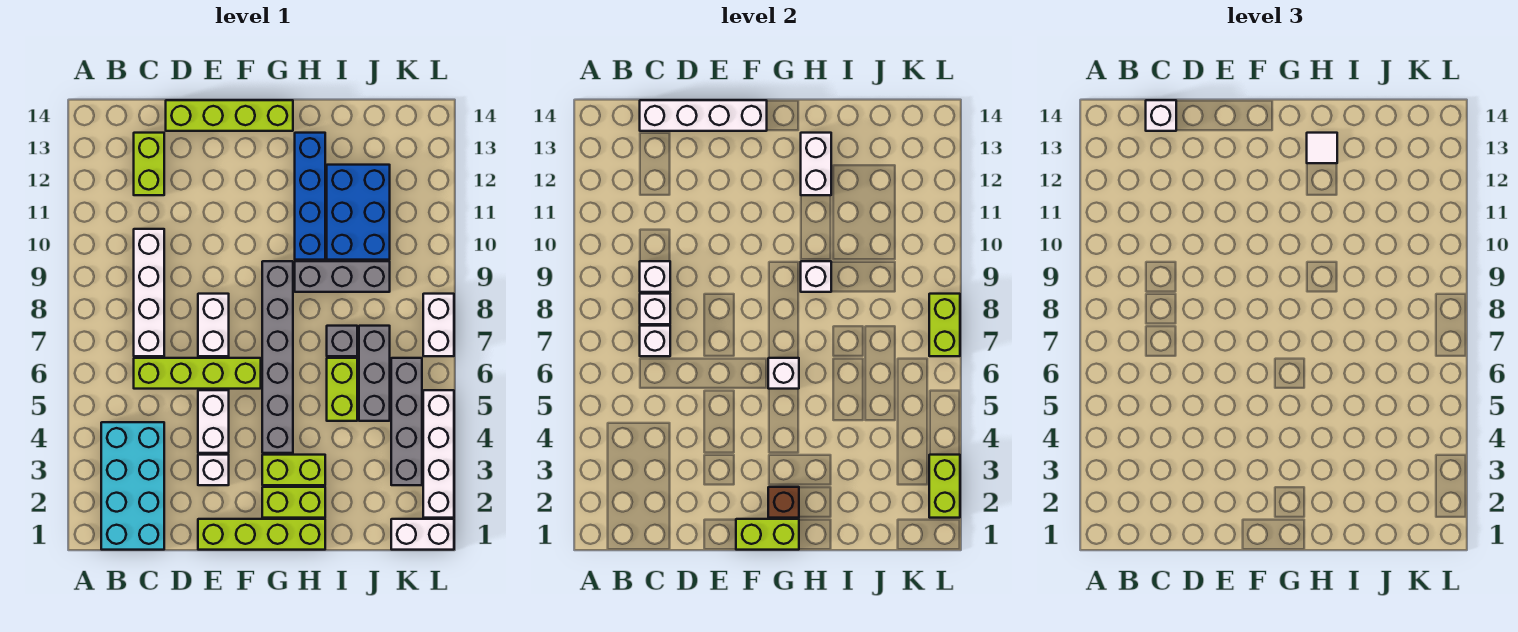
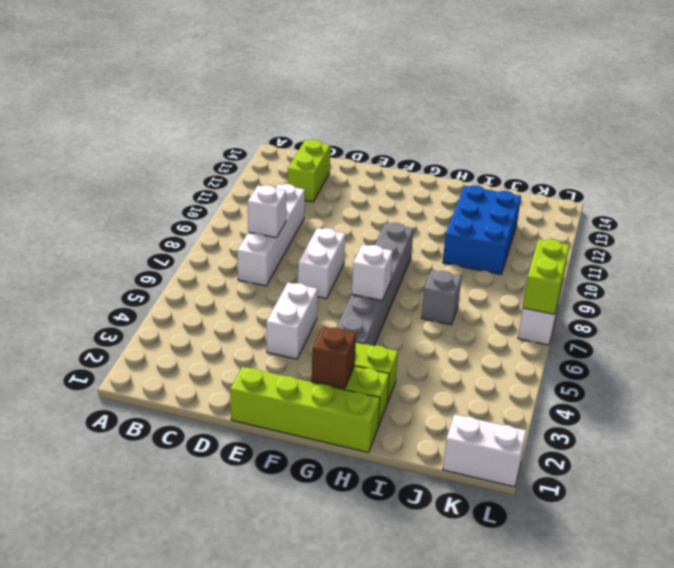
none -> cyan brick B1:C4 level 1
none -> lime brick C6:F6 level 1
none -> lime brick D14:G14 level 1
none -> white brick E3 level 1

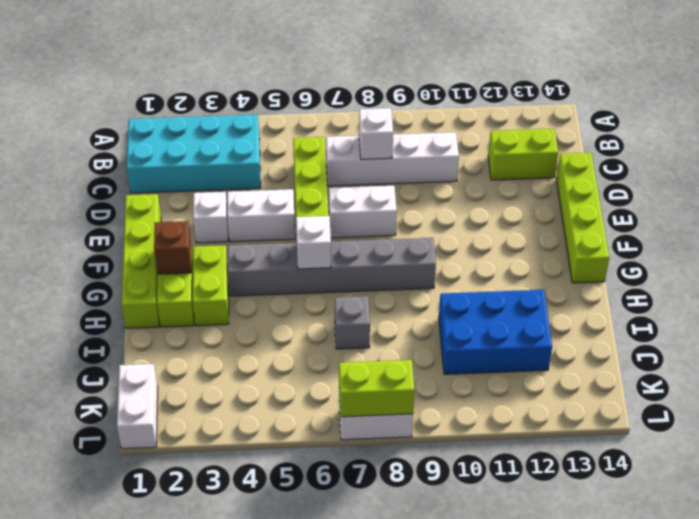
none -> grey brick H9:J9 level 1
none -> blue brick H10:H13 level 1
none -> lime brick I5:I6 level 1
none -> grey brick J5:J7 level 1

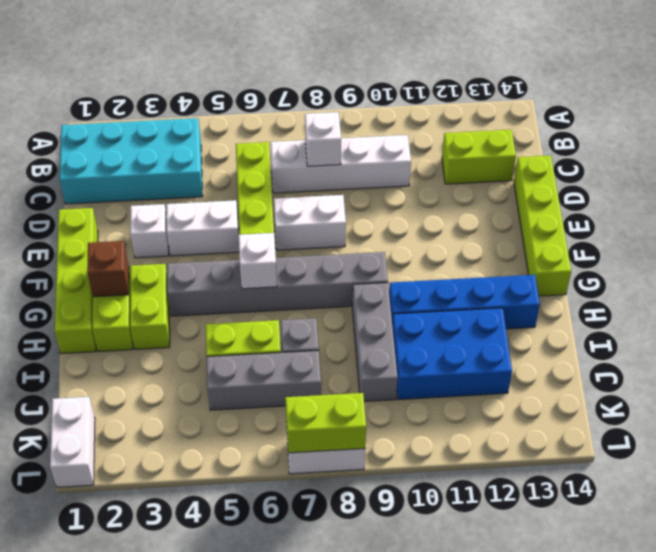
none -> grey brick K3:K6 level 1
none -> white brick L2:L5 level 1
none -> white brick C7 level 2
none -> white brick C9 level 2

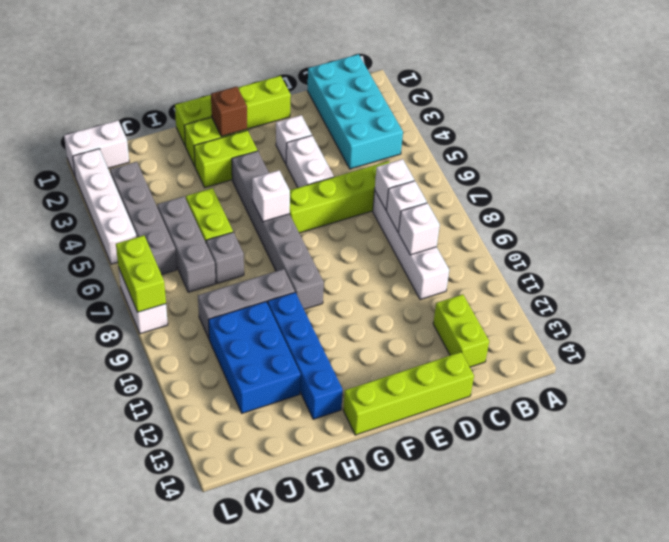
none -> white brick E7:E8 level 1
none -> white brick C14:F14 level 2
none -> lime brick F1:G1 level 2
none -> white brick H9 level 2

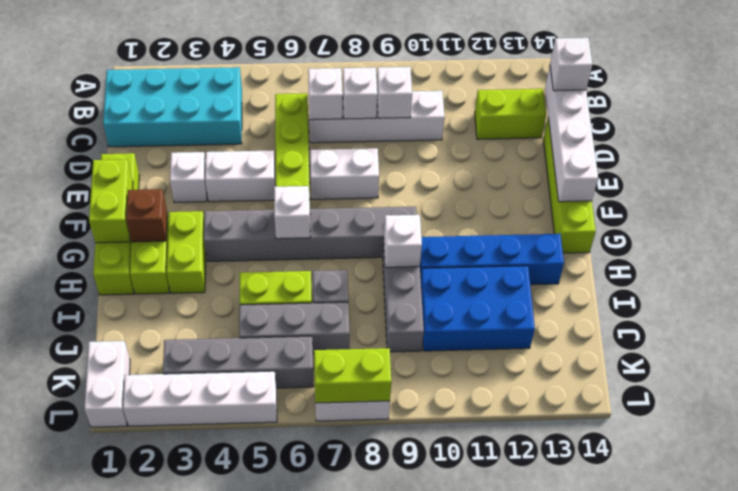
none -> white brick H12:H13 level 2
none -> lime brick L2:L3 level 2
none -> white tile H13 level 3

